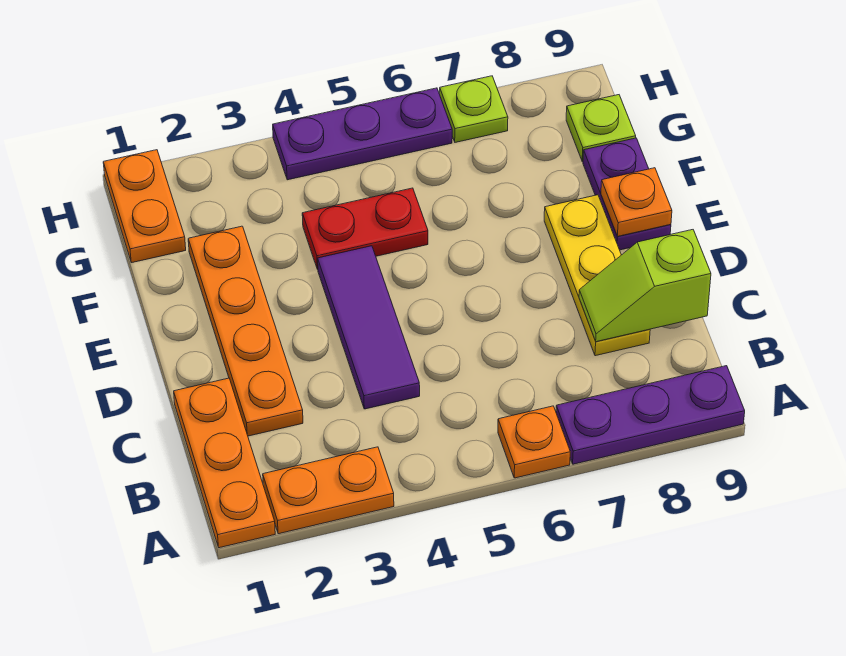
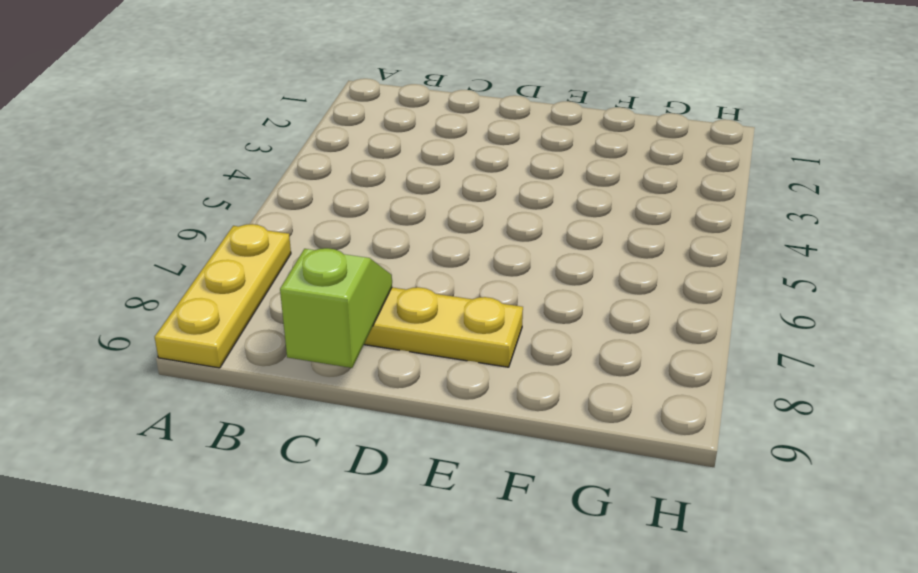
yellow plate A7:A9 level 1 -> purple plate A7:A9 level 1
none -> orange plate A1:C1 level 1
none -> orange plate A2:A3 level 1
none -> orange plate A6 level 1

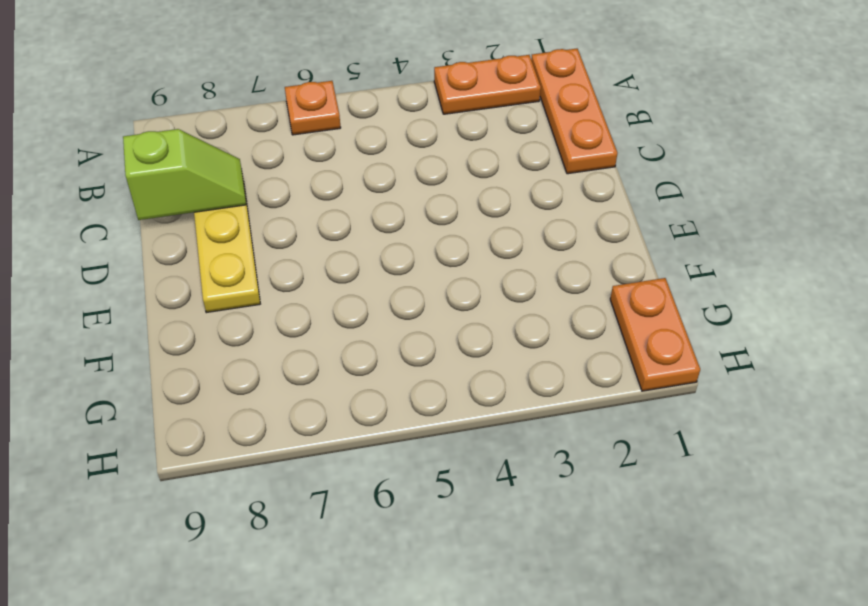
none -> purple plate A7:A9 level 1
none -> orange plate C2:F2 level 1
none -> purple tile C4:E4 level 1

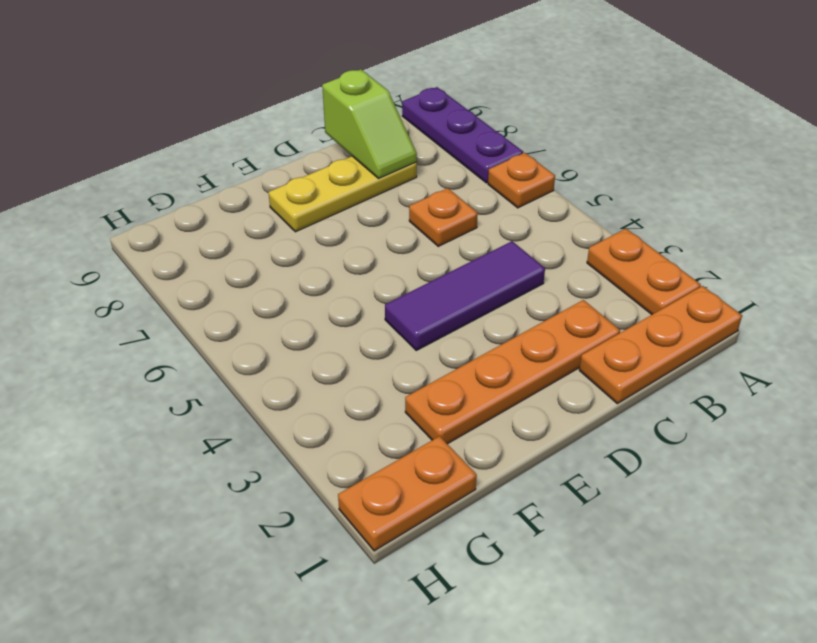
orange plate C6 level 1 -> orange plate E9 level 2
none -> purple plate E9:F9 level 1
none -> red plate F4:F5 level 1
none -> lime plate G9 level 1

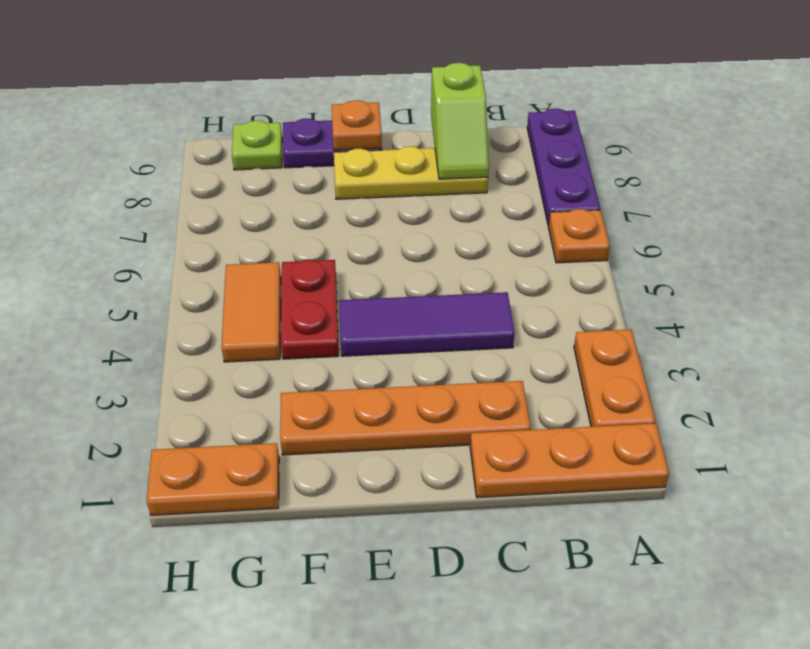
orange tile G4:G5 level 1 -> none
none -> purple plate H4:H6 level 1
none -> lime plate H7 level 1

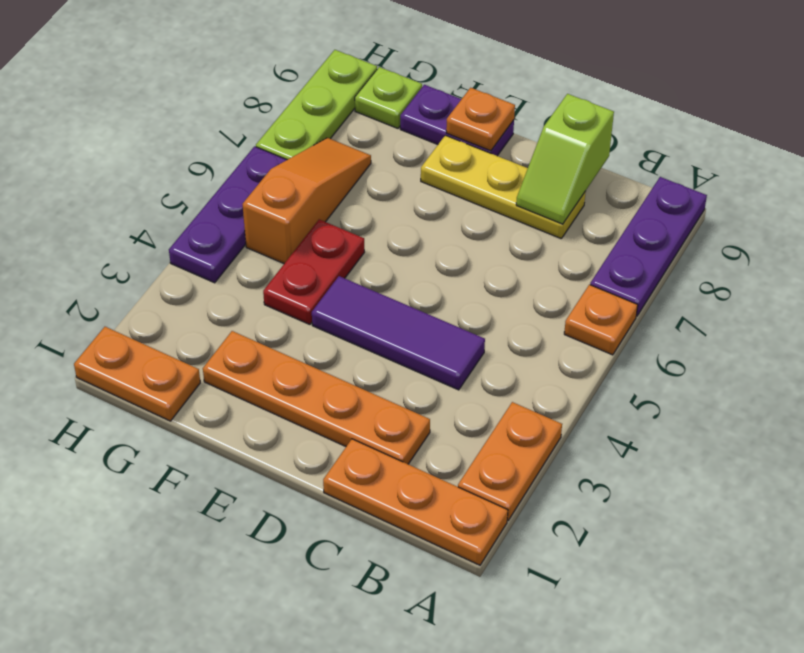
orange slope G5:G7 level 1 top 5 -> none
lime plate H7:H9 level 1 -> lime plate H7 level 1

